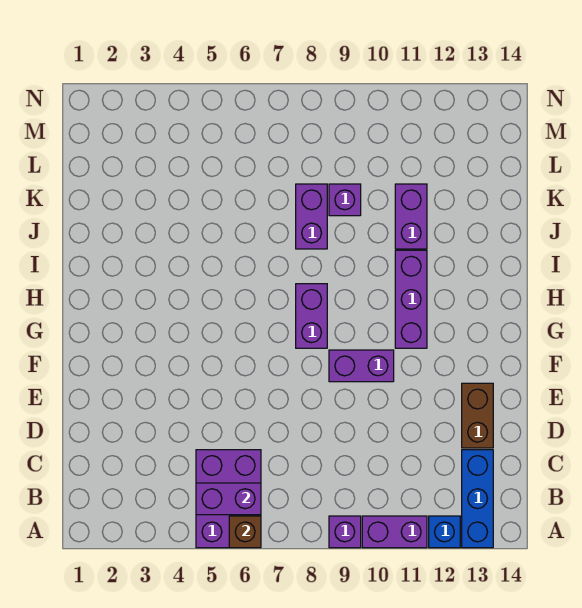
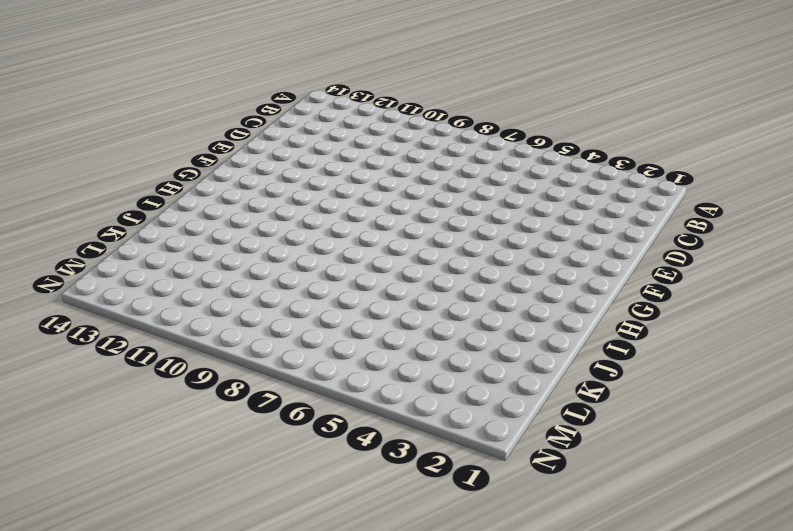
none -> purple brick A5:C6 level 1
none -> purple brick A9 level 1
none -> purple brick A10:A11 level 1

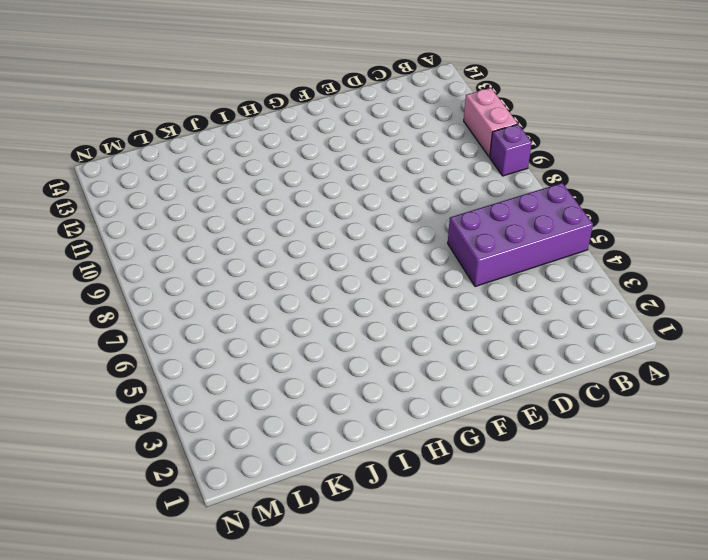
purple brick A5:D6 level 1 -> purple brick A5:C6 level 1
pink brick A10:A11 level 1 -> purple brick A10:A11 level 1
none -> blue brick A12 level 1
none -> blue brick A13:C13 level 1
none -> brown brick D13:E13 level 1

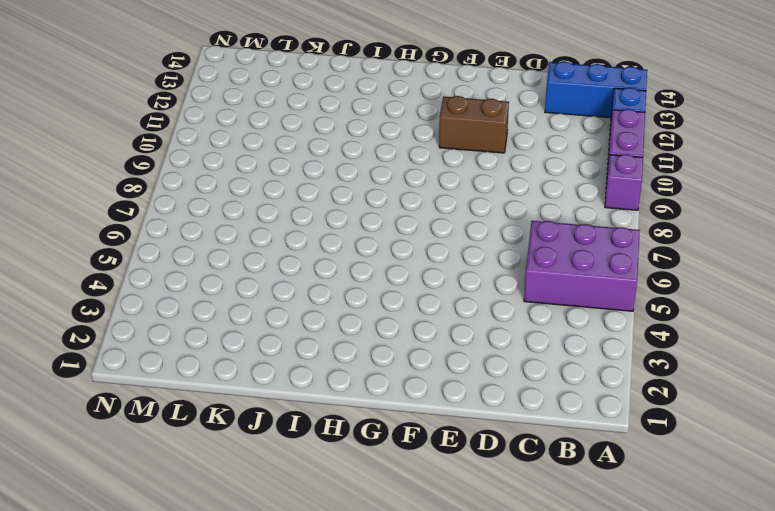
brown brick E11:F11 level 1 -> brown brick D13:E13 level 1
none -> purple brick F9:F10 level 1
none -> purple brick G8:H8 level 1
none -> purple brick G11:I11 level 1

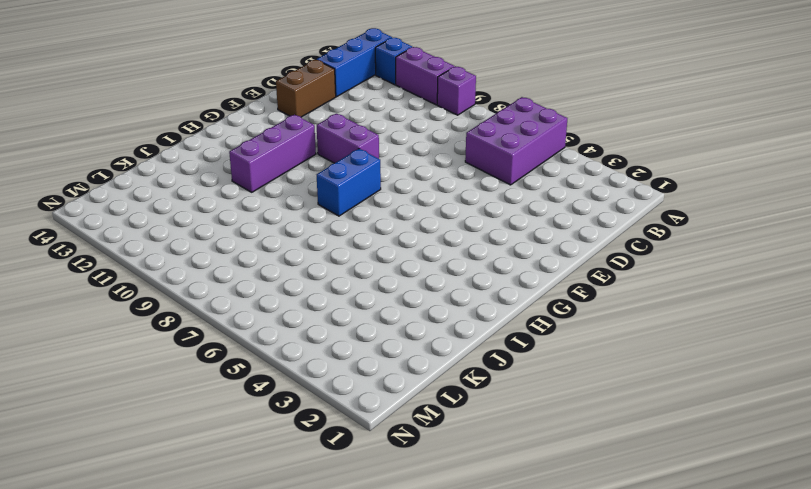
blue brick G8:H8 level 1 -> purple brick G8:H8 level 1
none -> purple brick J8:K8 level 1
none -> purple brick J11:K11 level 1
none -> purple brick K9 level 1

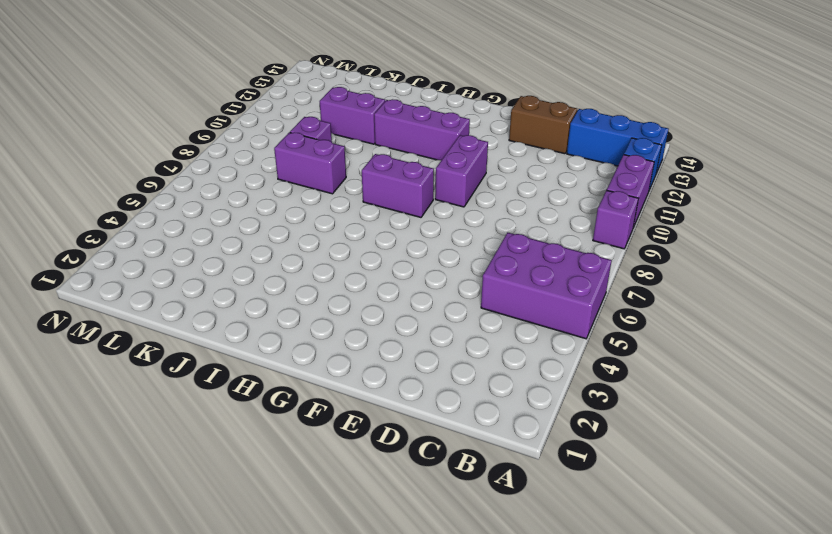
none -> brown brick A6 level 2
none -> purple brick B5:B6 level 2

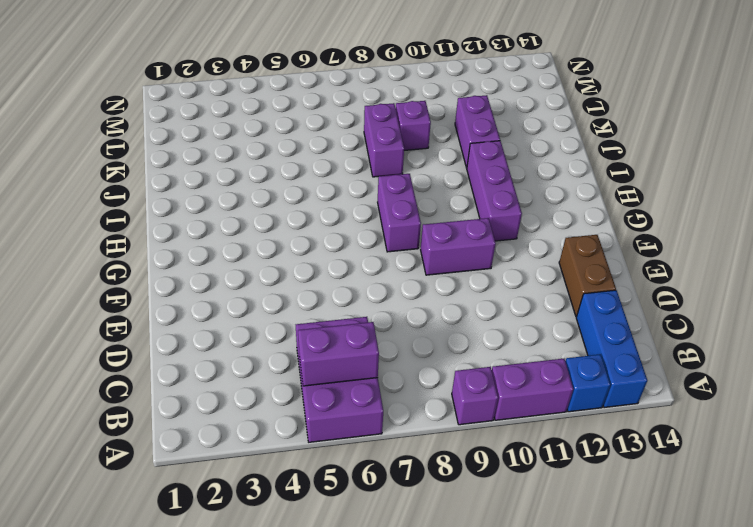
none -> brown brick A6 level 2

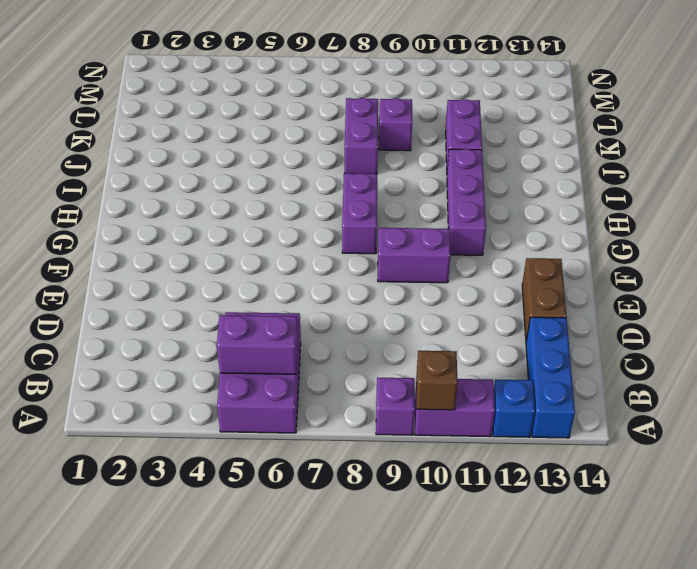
brown brick A10 level 2 -> brown brick A6 level 2

